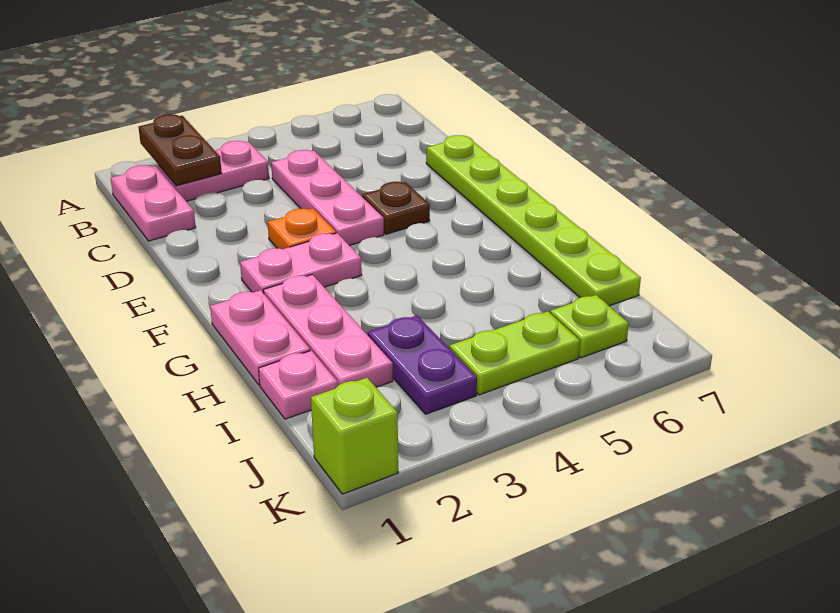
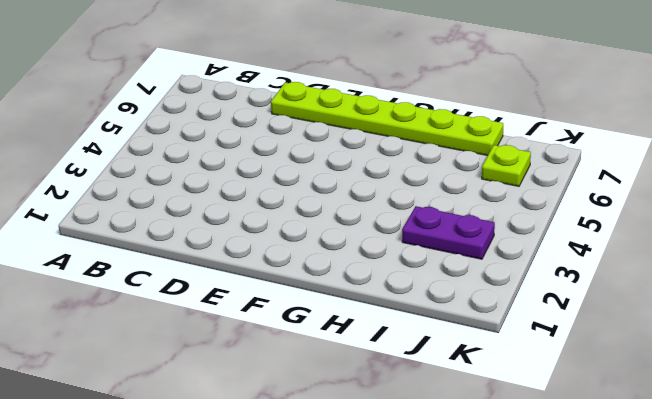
none -> pink plate B1:C1 level 1
none -> pink plate B2:B3 level 1
none -> pink plate C4:E4 level 1

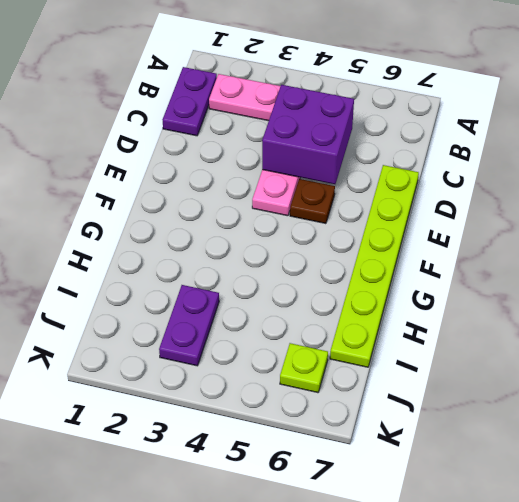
purple plate B1:C1 level 1 -> pink plate B1:C1 level 1
purple brick C4:D5 level 2 -> none
none -> orange plate E3 level 1
none -> pink plate F2:F3 level 1
none -> pink plate G1:H1 level 1

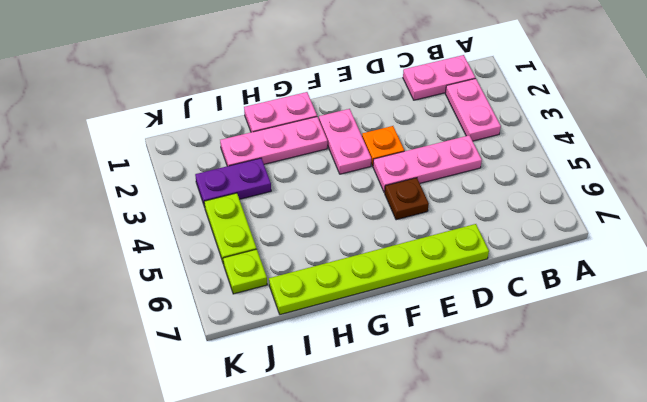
none -> pink plate I1 level 1
none -> lime brick K1 level 1
none -> brown plate A2:B2 level 2

